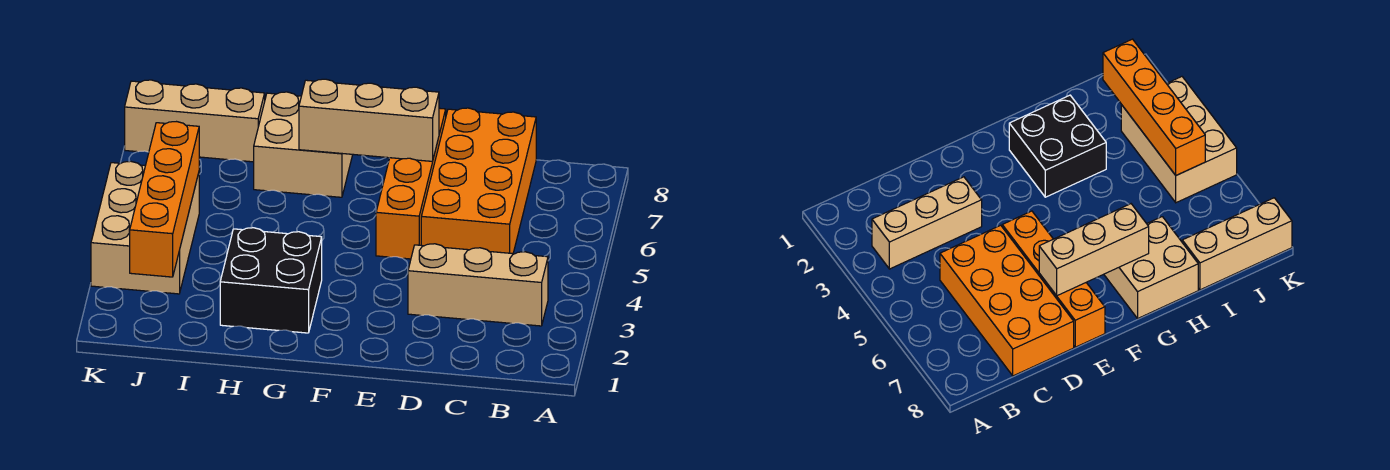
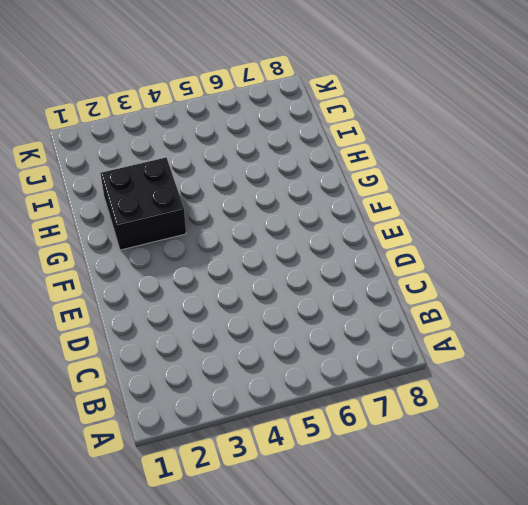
none -> tan brick B3:D3 level 1
none -> orange brick C5:D8 level 1

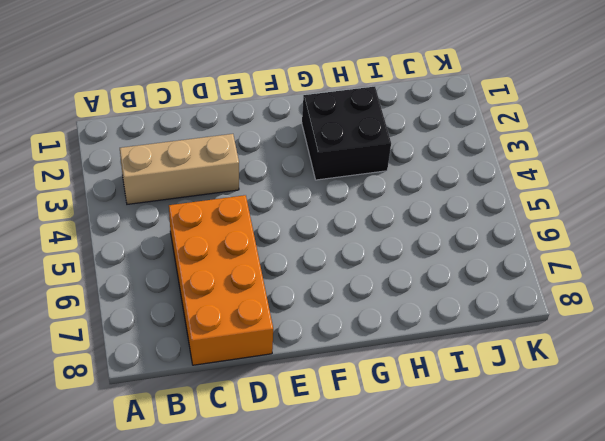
none -> orange brick E5:E8 level 1
none -> tan brick G7:H8 level 1

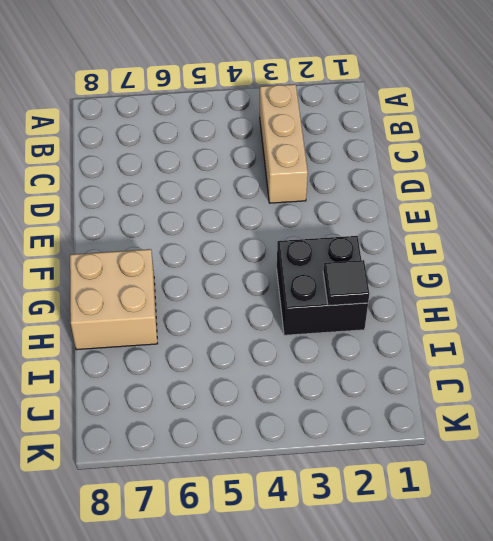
black tile H2 level 2 -> none
none -> orange brick C5:D8 level 1
none -> orange brick E5:E8 level 1

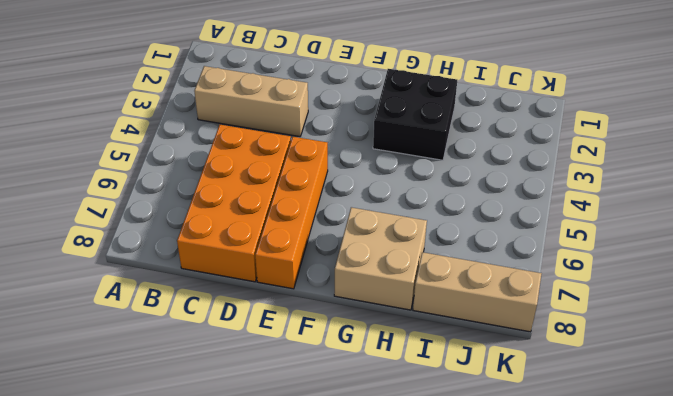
none -> tan brick J3:K5 level 1
none -> tan brick E7:G7 level 2

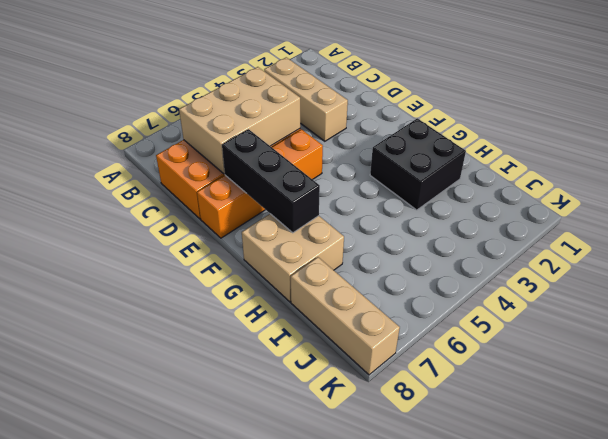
tan brick C5:D7 level 2 -> tan brick J3:K5 level 1
black brick E7:G7 level 2 -> tan brick E7:G7 level 2
none -> orange brick J2:J5 level 2

